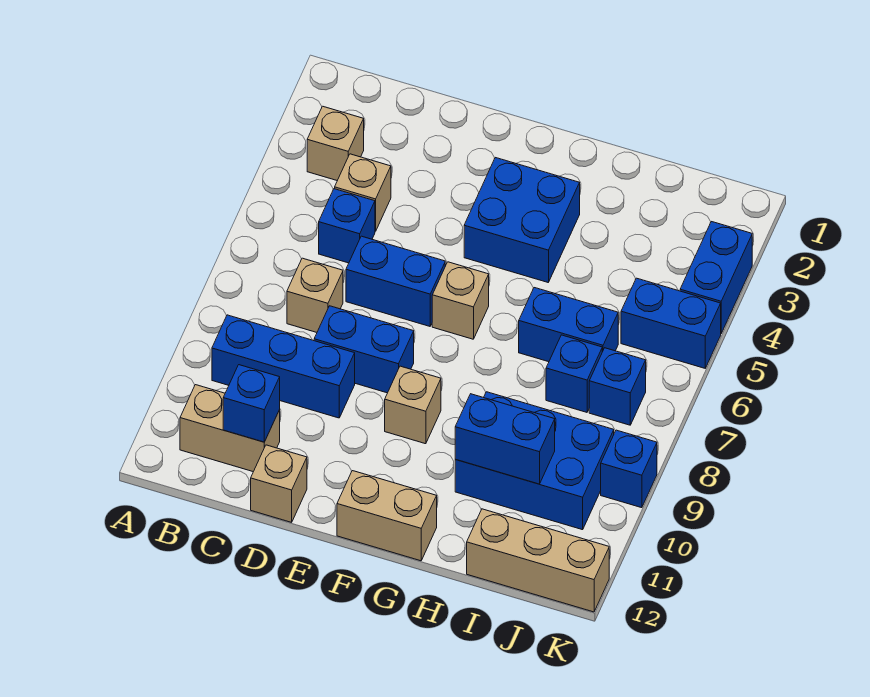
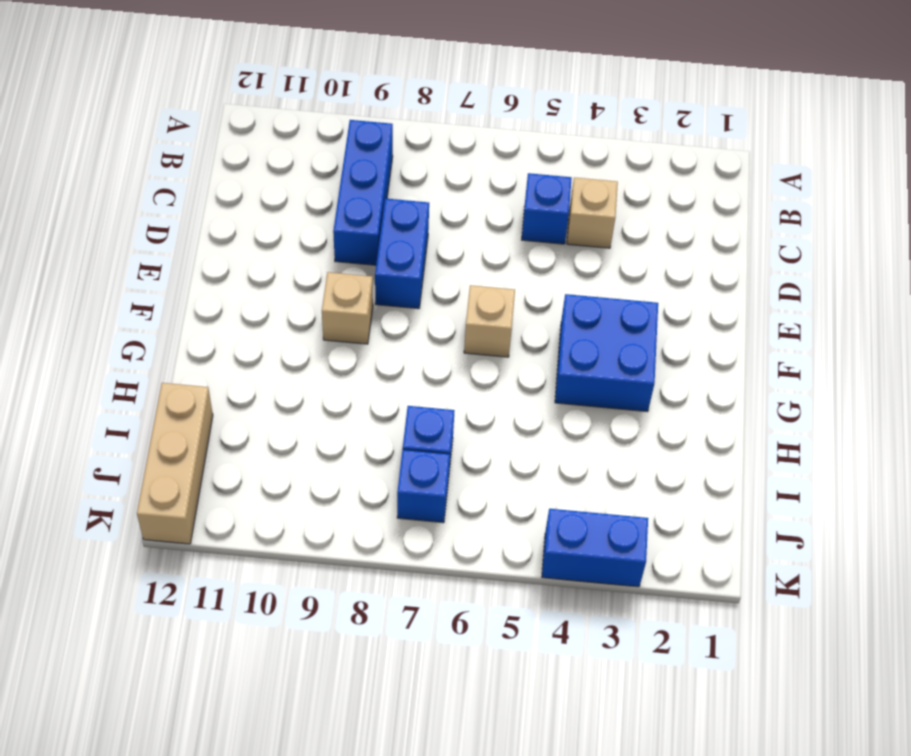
none -> tan brick B3 level 1
none -> tan brick B11:C11 level 1
none -> tan brick C7 level 1

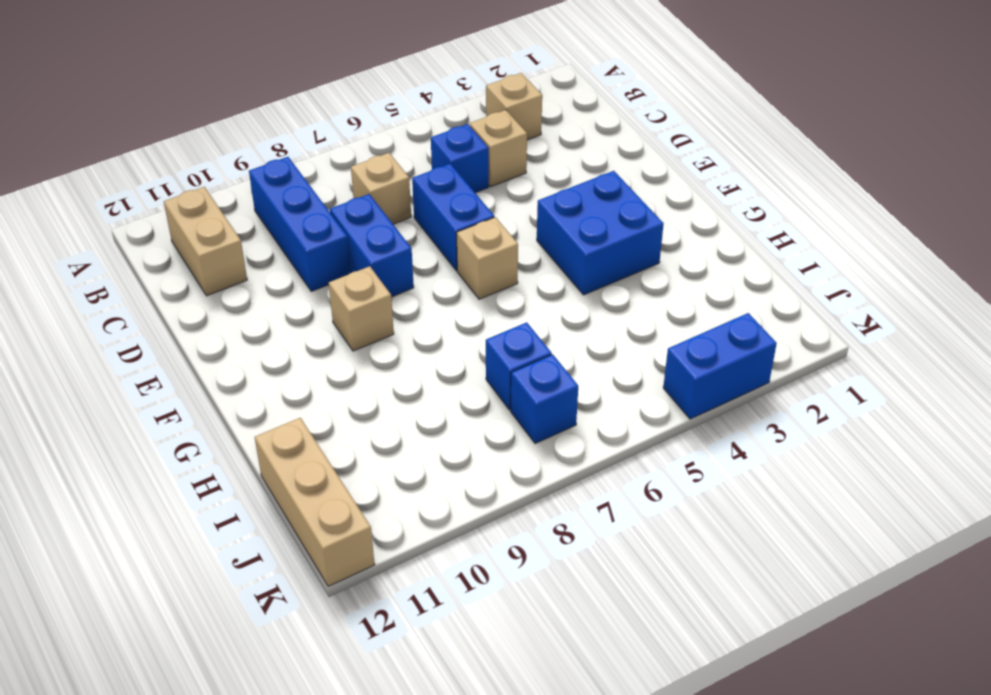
none -> tan brick D12 level 1
none -> tan brick F12:G12 level 1
none -> blue brick H6:I6 level 1

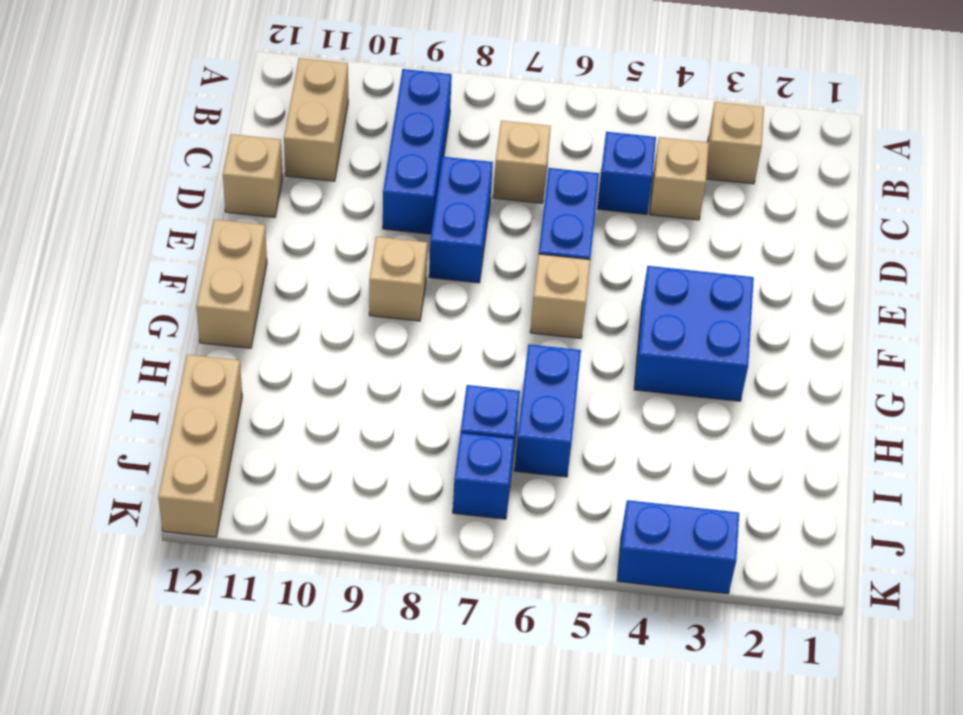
none -> blue brick H9:J10 level 1
none -> blue brick J5:K5 level 1
none -> blue brick K9 level 1

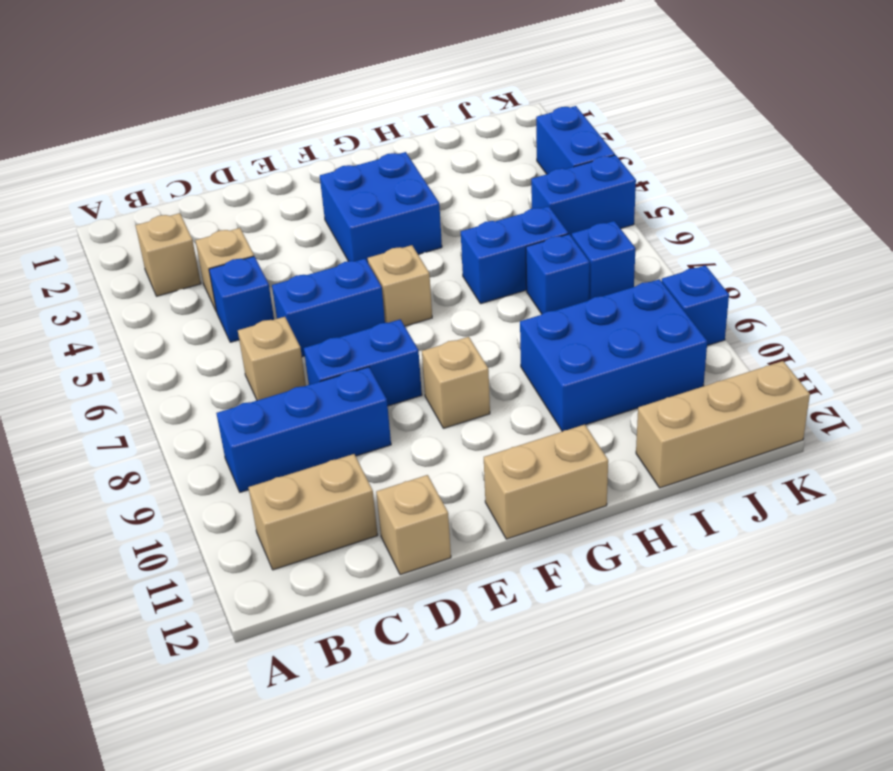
none -> blue brick C11 level 2
none -> blue brick H10:I10 level 2

